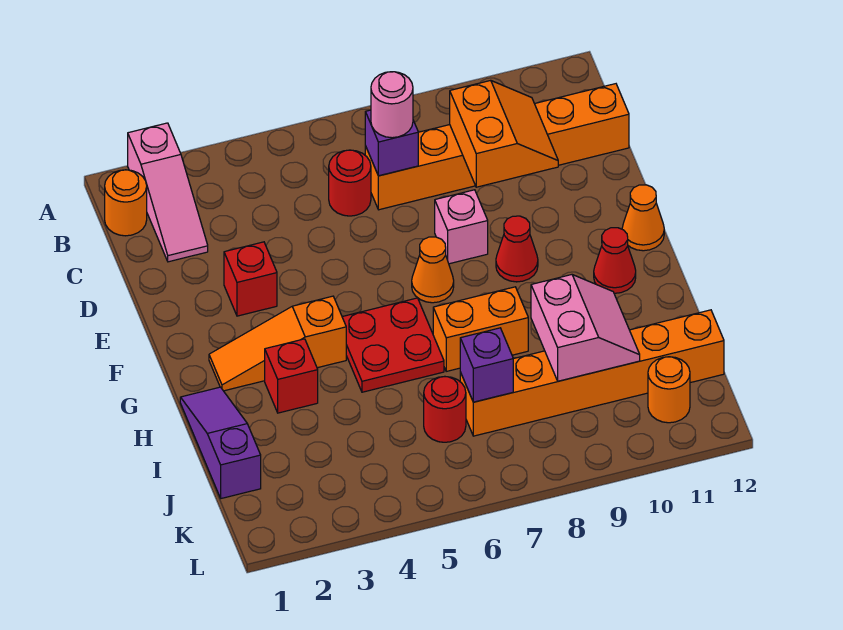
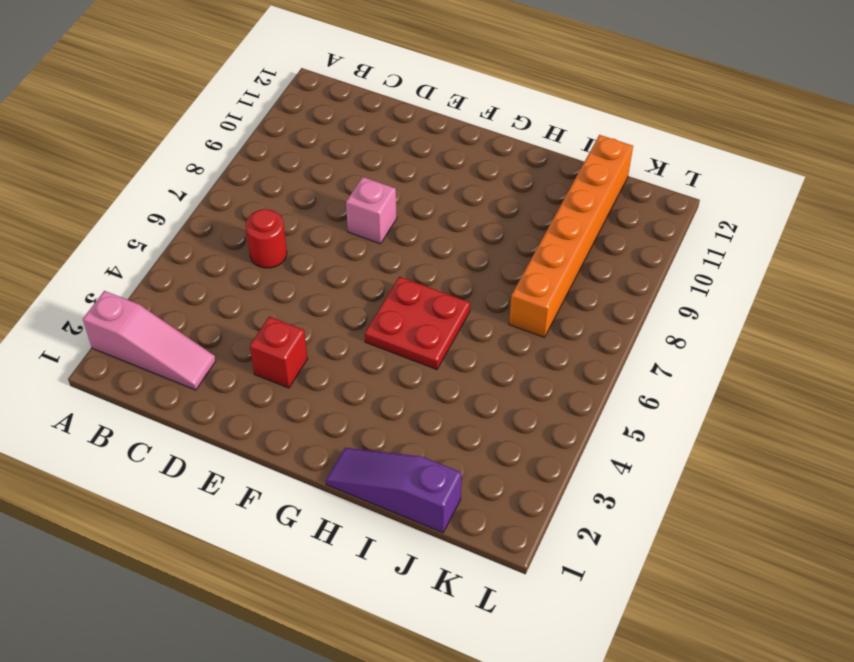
none -> orange round brick B1 level 1
none -> orange brick C7:C12 level 1
none -> orange cone F7 level 1

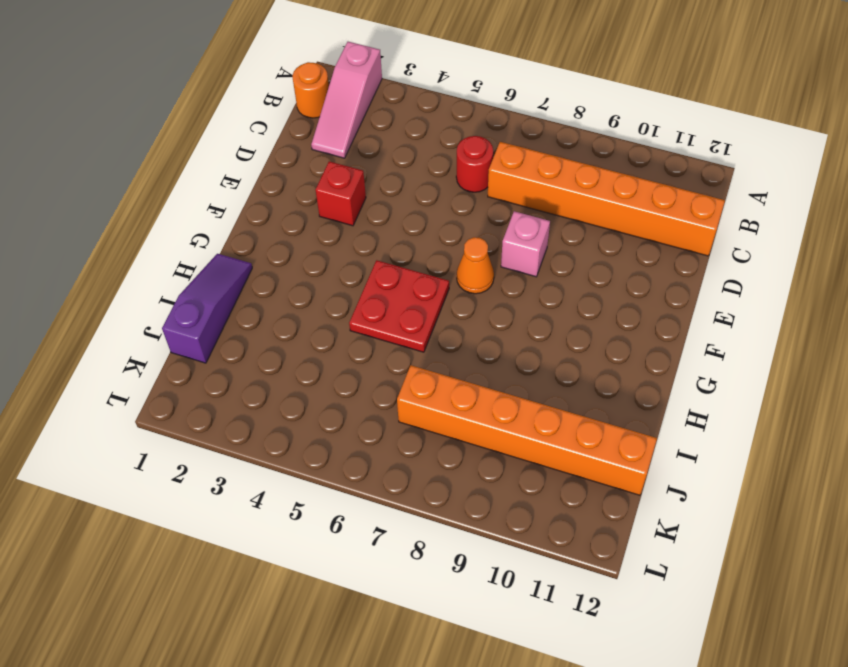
none -> red cone F9 level 1
none -> orange cone F12 level 1
none -> orange slope G2:G4 level 1 top 4

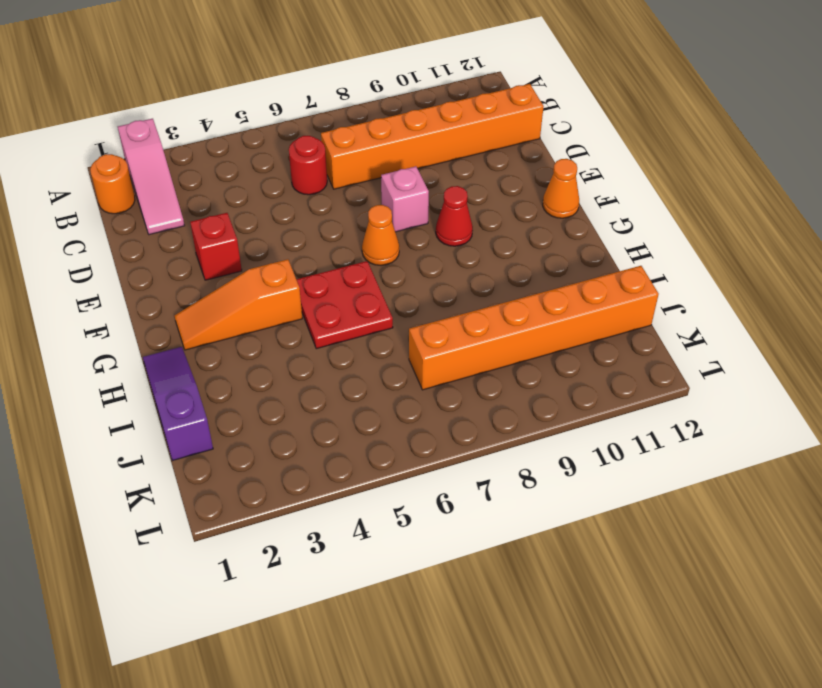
none -> red cone G11 level 1
none -> red brick H3 level 1
none -> orange brick H7:H8 level 1

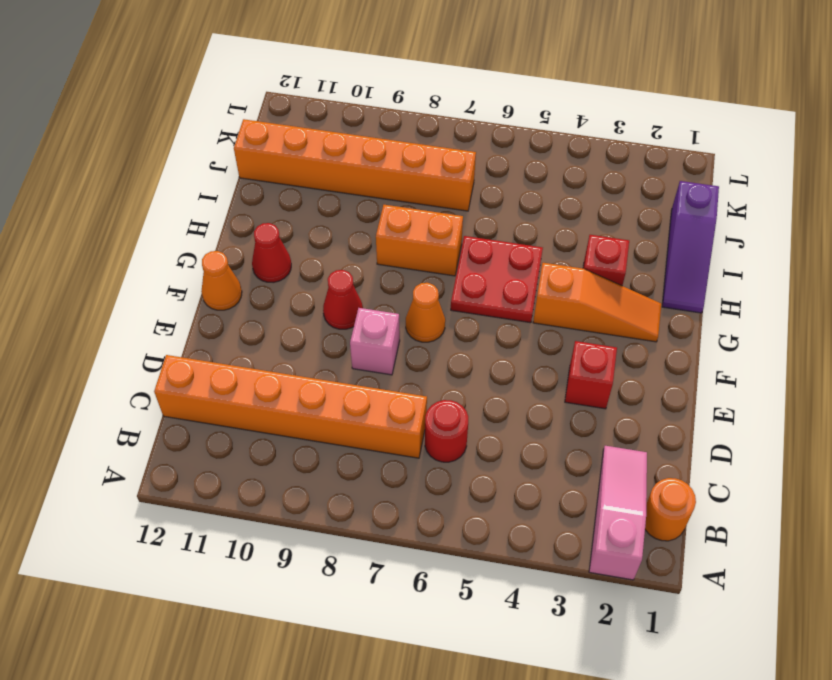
none -> red round brick J6 level 1
none -> orange round brick K11 level 1
none -> purple brick C7 level 2

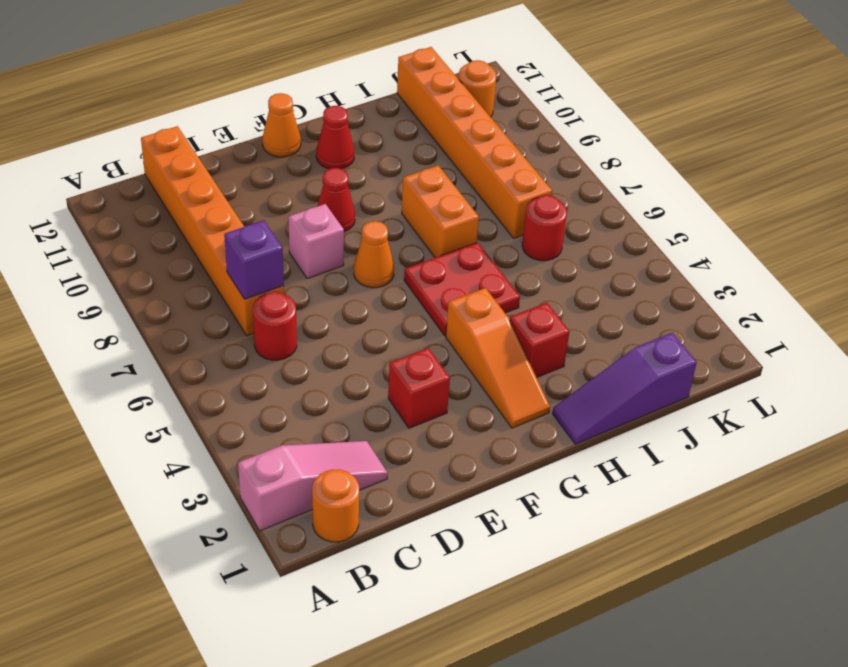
none -> orange slope C9:D10 level 2 top 9
none -> pink slope I9:J10 level 2 top 9
none -> purple brick J7 level 2

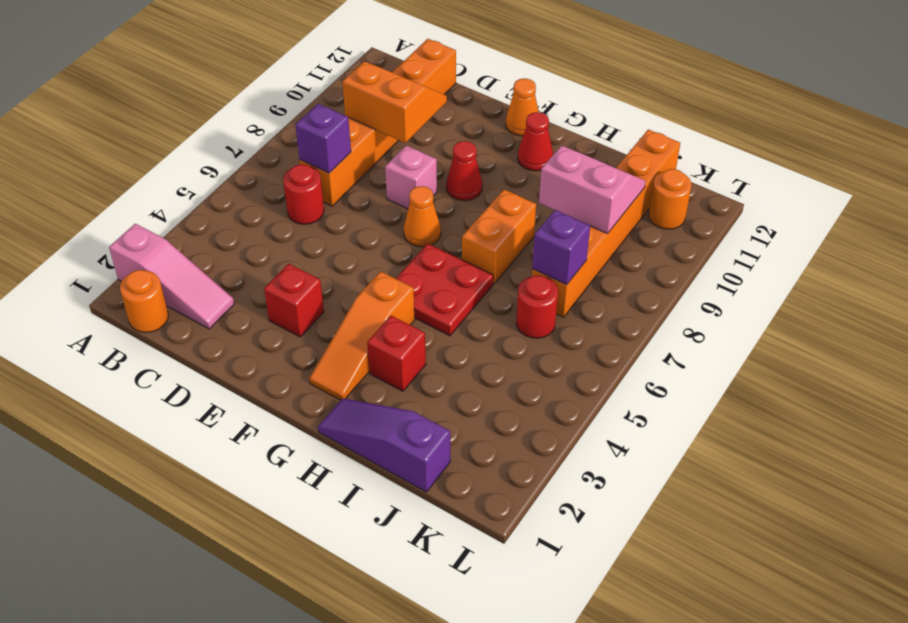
none -> pink round brick C7 level 3

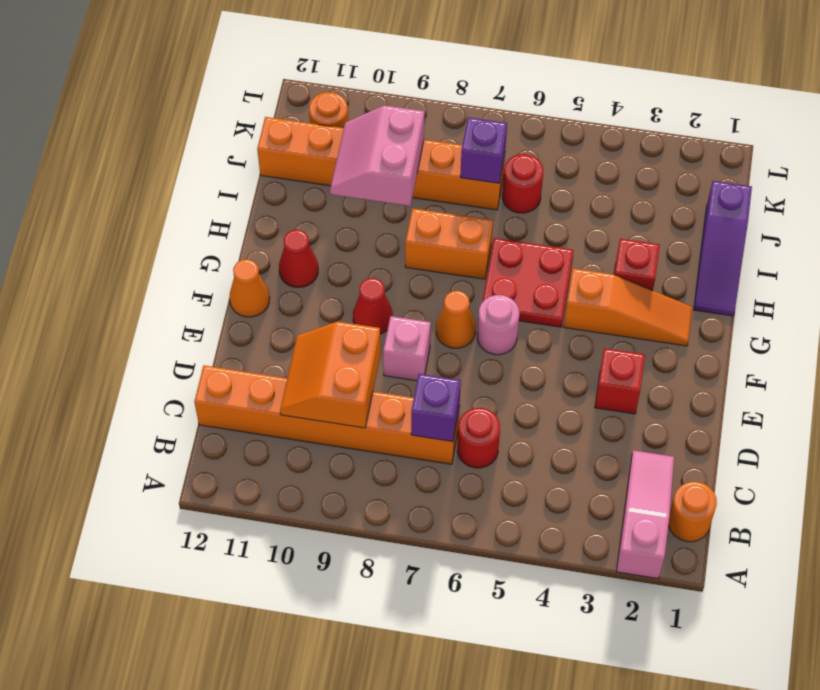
pink round brick F6 level 1 -> pink round brick C7 level 3

